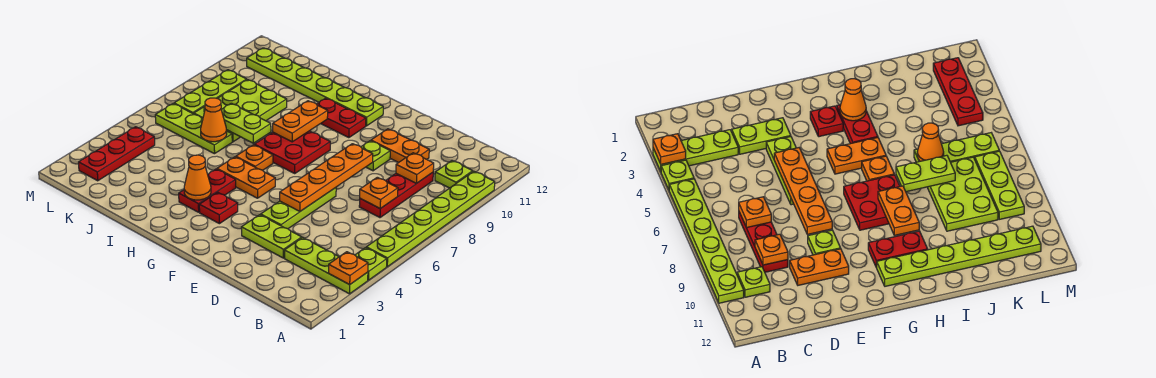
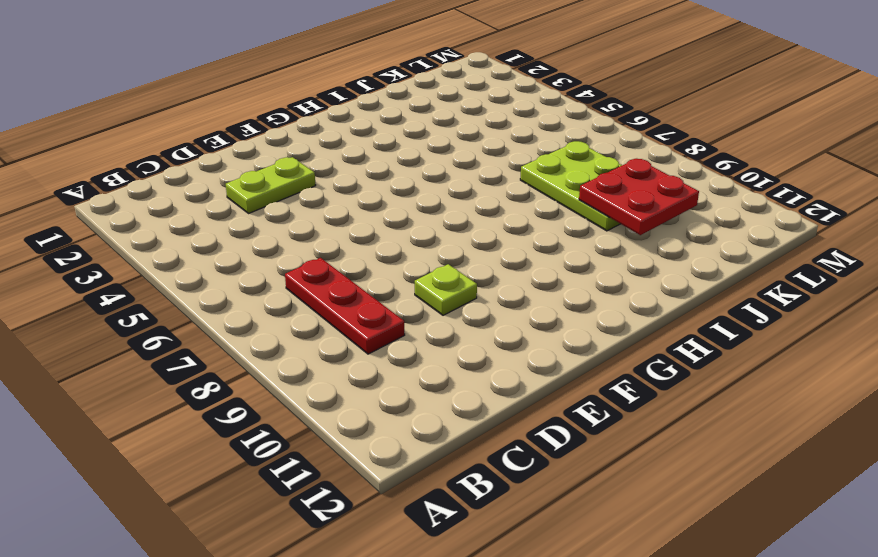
red plate J9:K10 level 2 -> red plate G7:H8 level 1
none -> lime plate A3:C3 level 1
none -> lime plate A4 level 1
none -> lime plate A5:A10 level 1

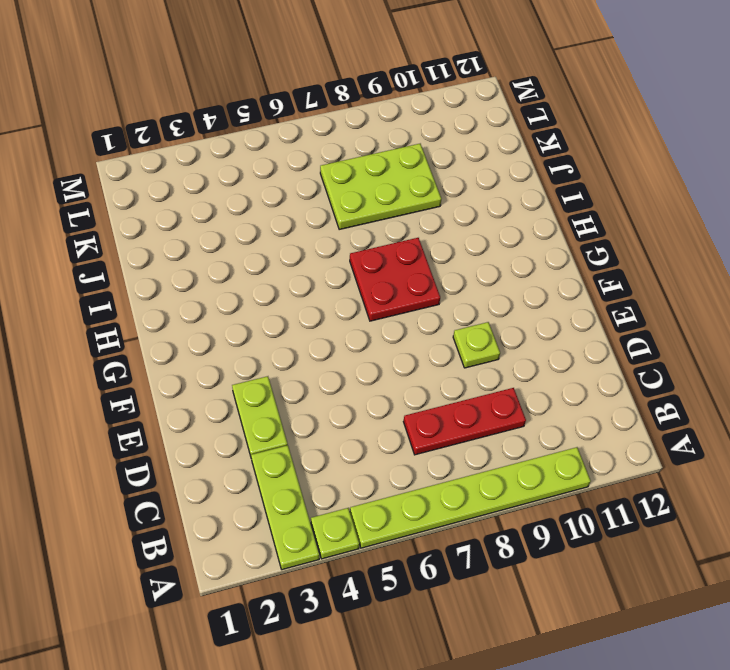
none -> lime plate B10 level 1
none -> orange plate D10:E10 level 1
none -> lime plate E4:E6 level 1

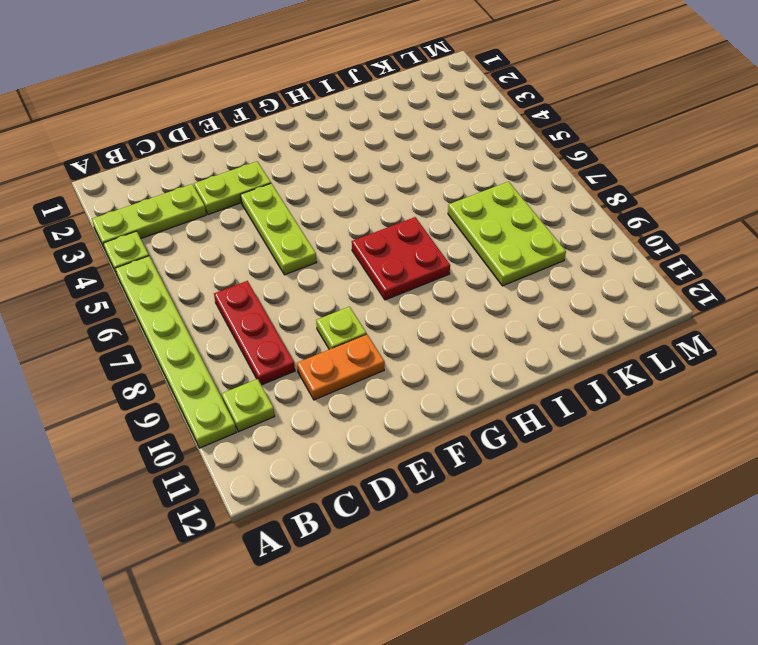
none -> red plate G3 level 1
none -> orange plate G5:H5 level 1
none -> red plate G10:H10 level 1

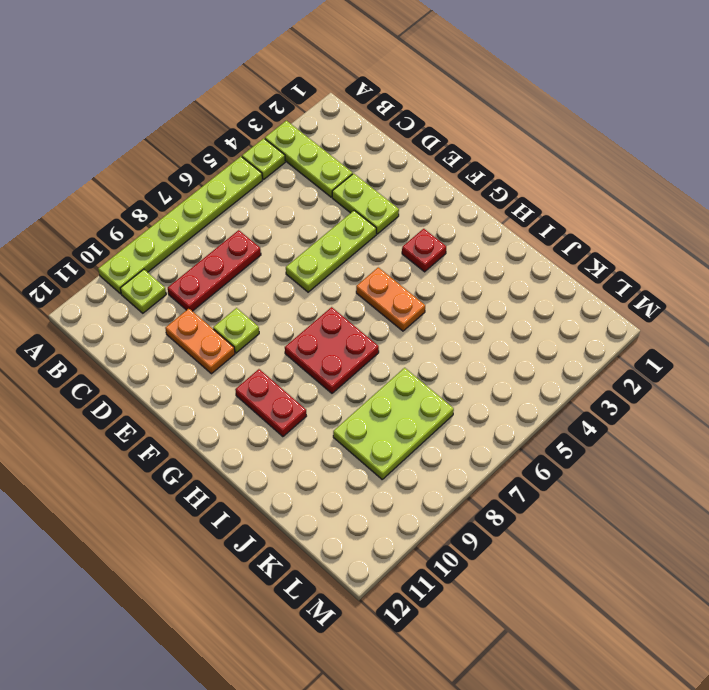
none -> lime plate G11:L11 level 1
none -> red plate H3:H4 level 1
none -> orange plate H6 level 1

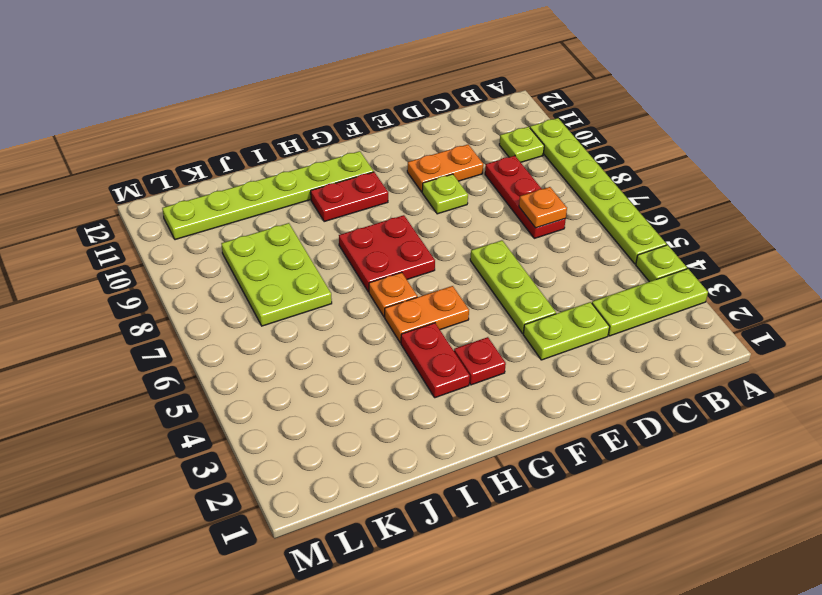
none -> lime plate J6:L6 level 1
none -> red plate L2:L4 level 1
none -> lime plate L7:L9 level 1

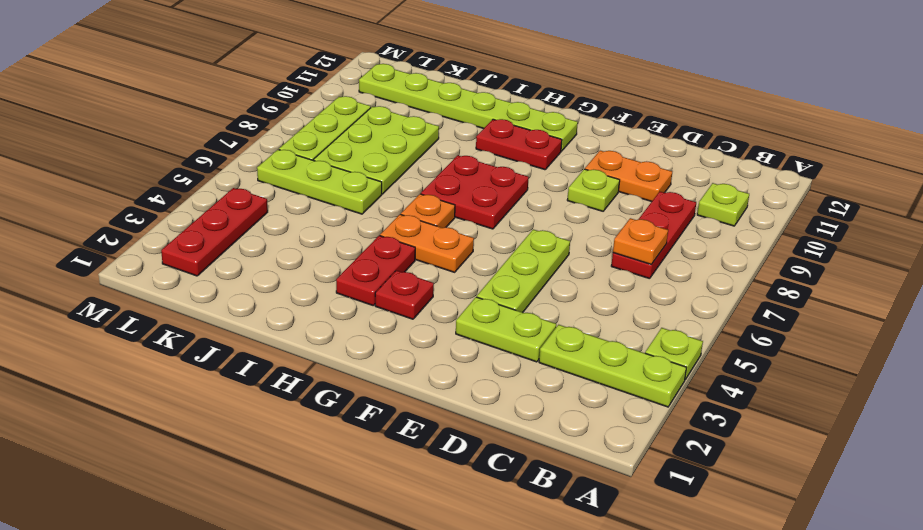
none -> lime plate A5:A10 level 1
none -> orange plate A3 level 2
none -> orange plate C9 level 2

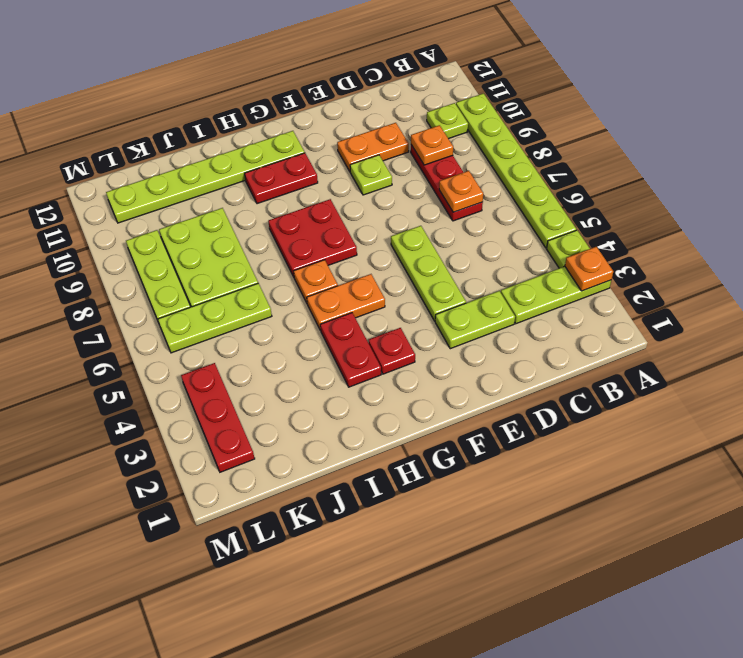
none -> orange plate E5:E8 level 2
none -> orange cone H3 level 2
none -> orange plate H8:H9 level 2

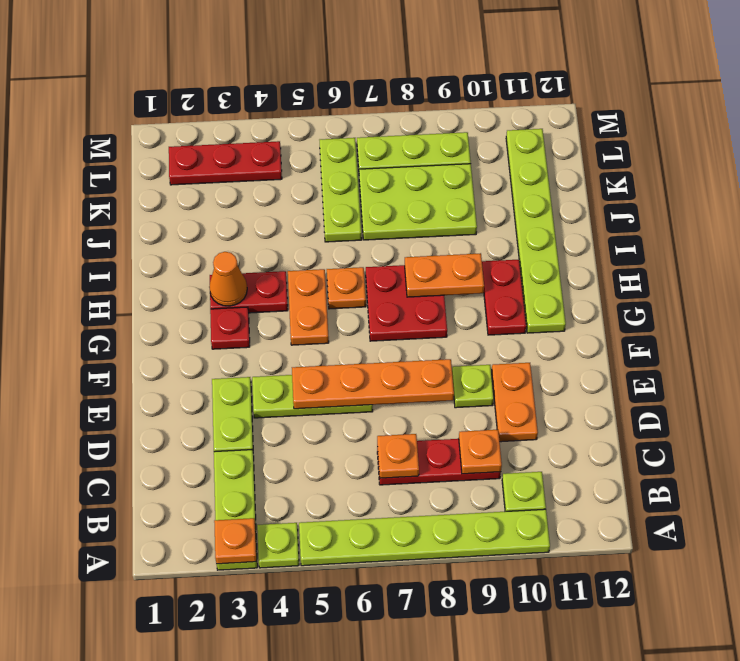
none -> lime plate I7:J7 level 2
none -> orange cone J6 level 2

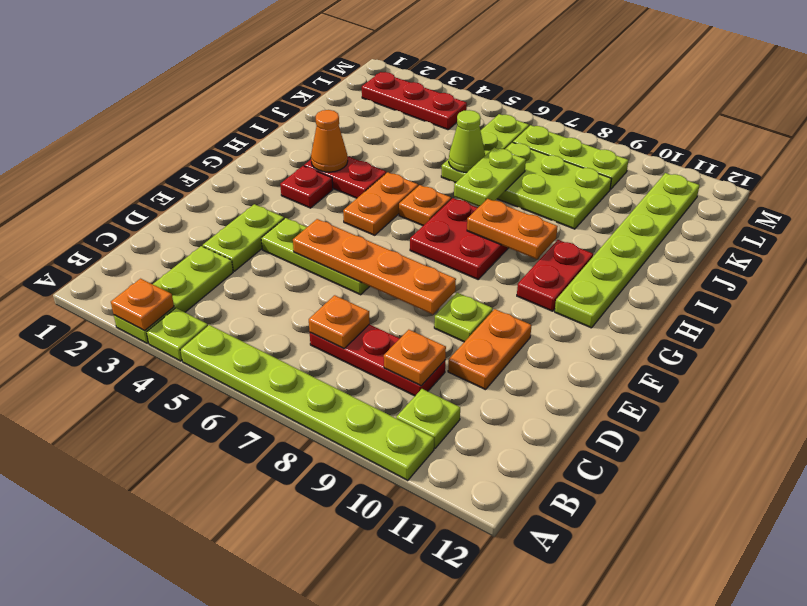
lime cone J6 level 2 -> orange cone J6 level 2

